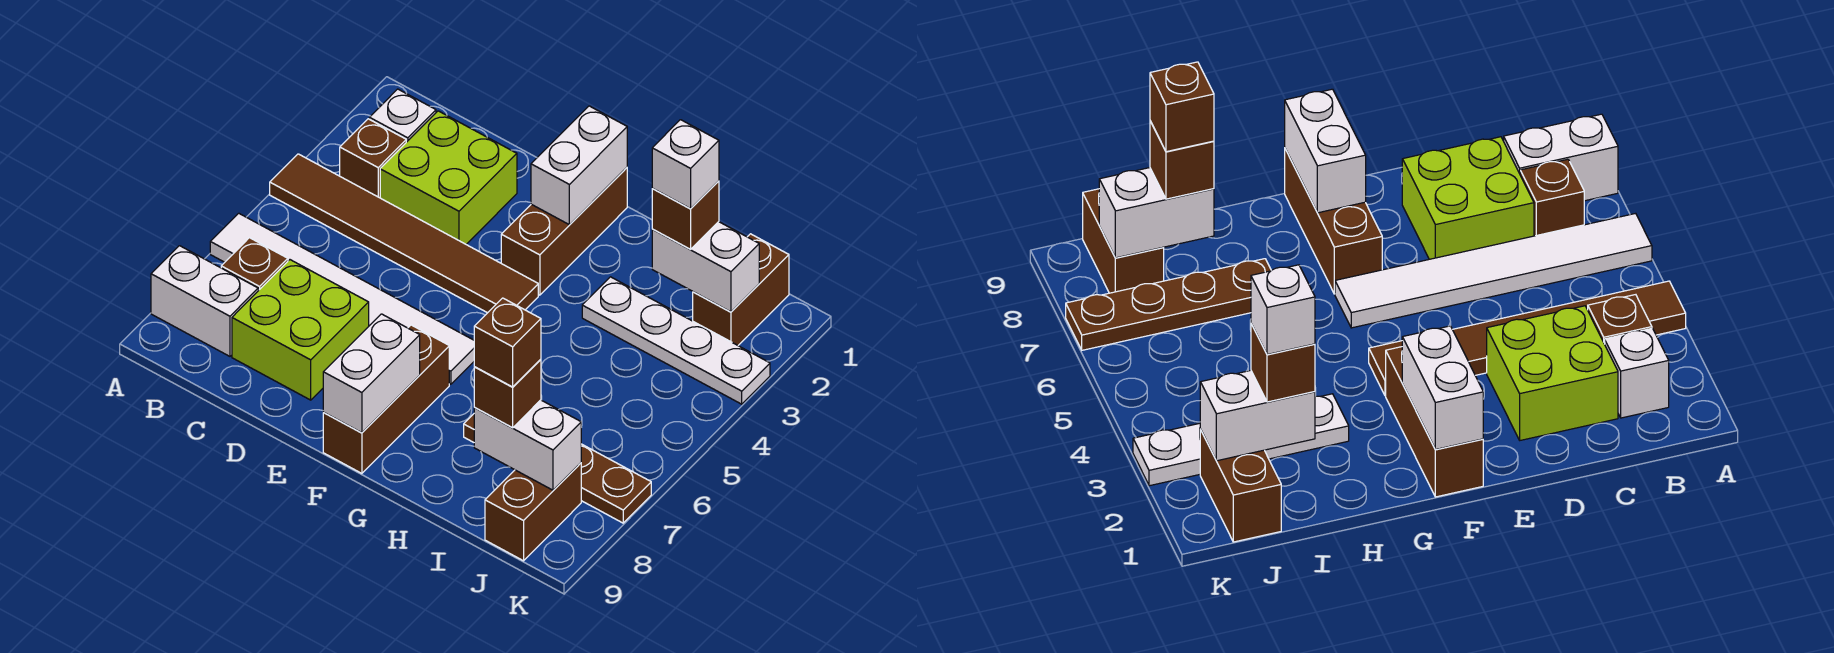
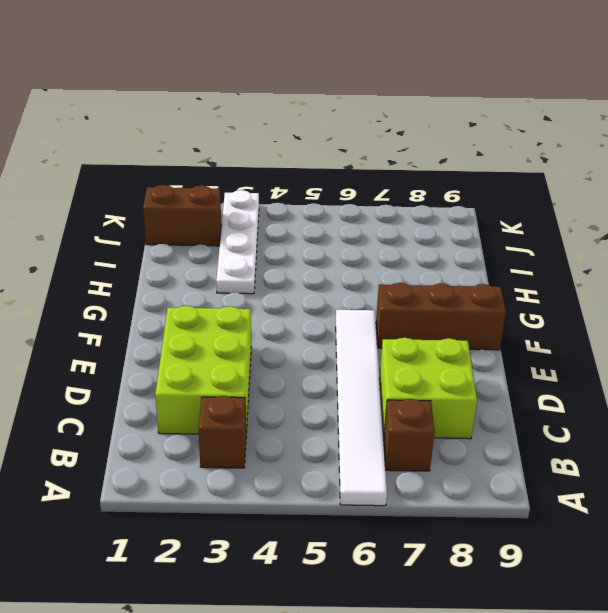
lime brick C2:E3 level 1 -> lime brick C2:D3 level 1
none -> brown tile A4:F4 level 1
none -> white brick A8:B8 level 1
none -> white brick B2 level 1

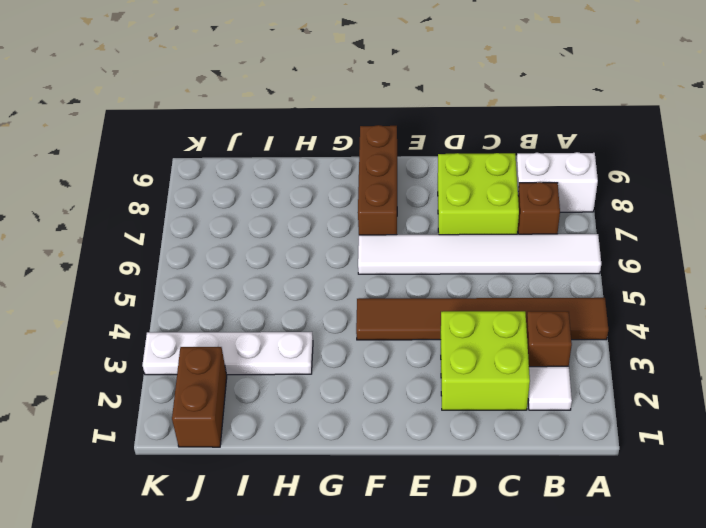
white tile B2 level 1 -> white brick B2 level 1
none -> brown brick F1:F3 level 1
none -> brown plate H7:K7 level 1
none -> brown brick J8:J9 level 1

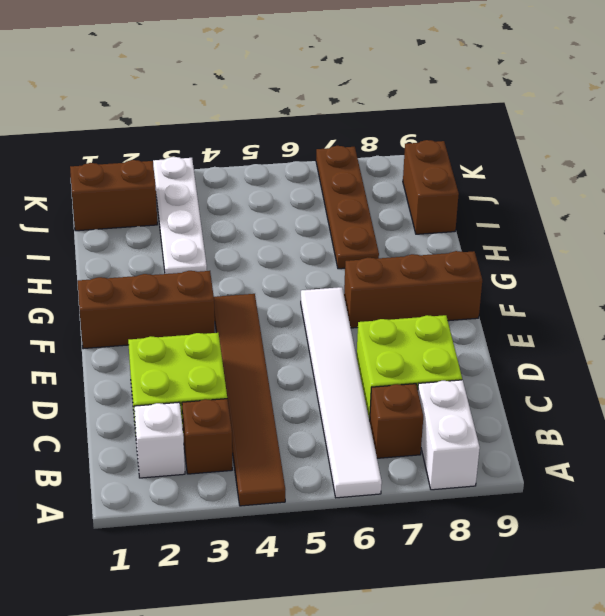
brown brick I9:J9 level 1 -> brown brick J8:J9 level 1
none -> white brick F1:F2 level 2
none -> white brick F8:F9 level 2
none -> white brick I2:J2 level 2

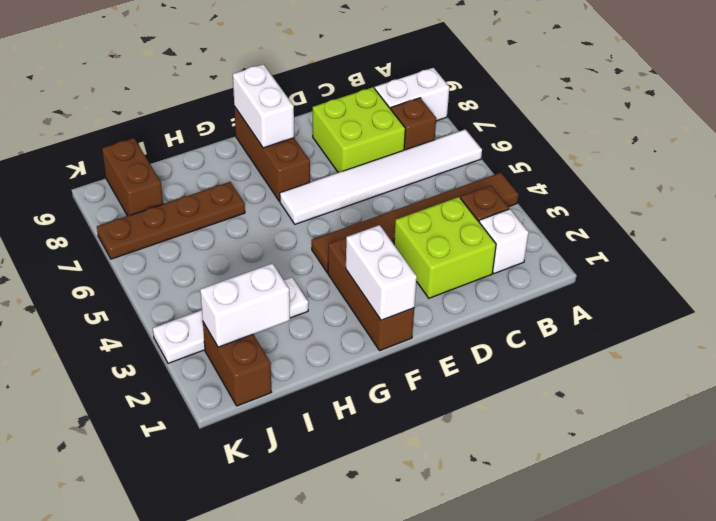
none -> white brick I8:J8 level 2
none -> brown brick I2 level 3
none -> brown brick I8 level 3

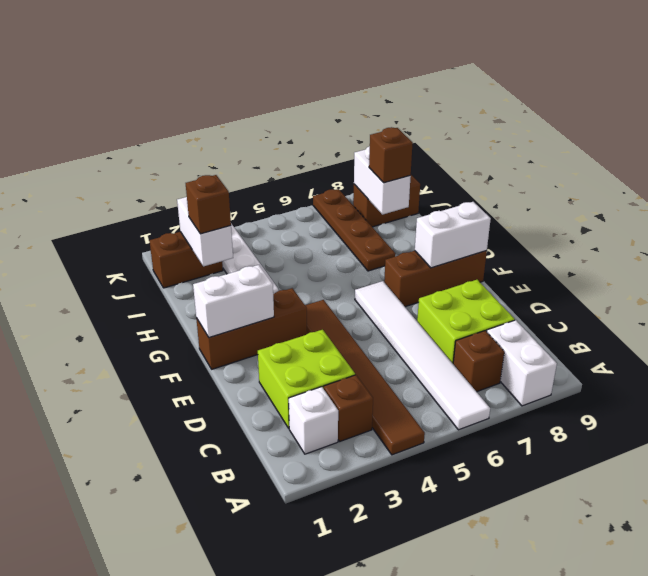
none -> white brick I2 level 4
none -> brown brick I8 level 4

